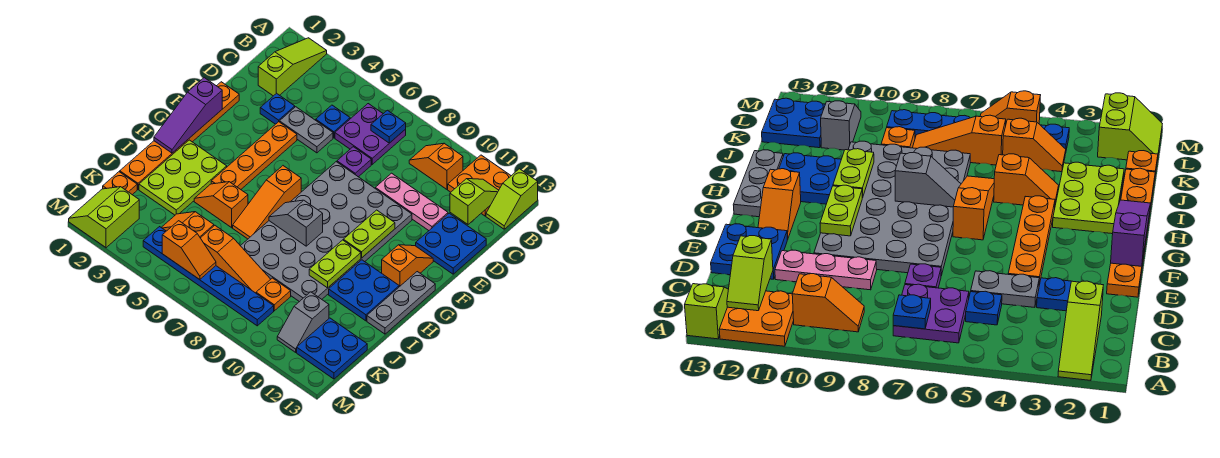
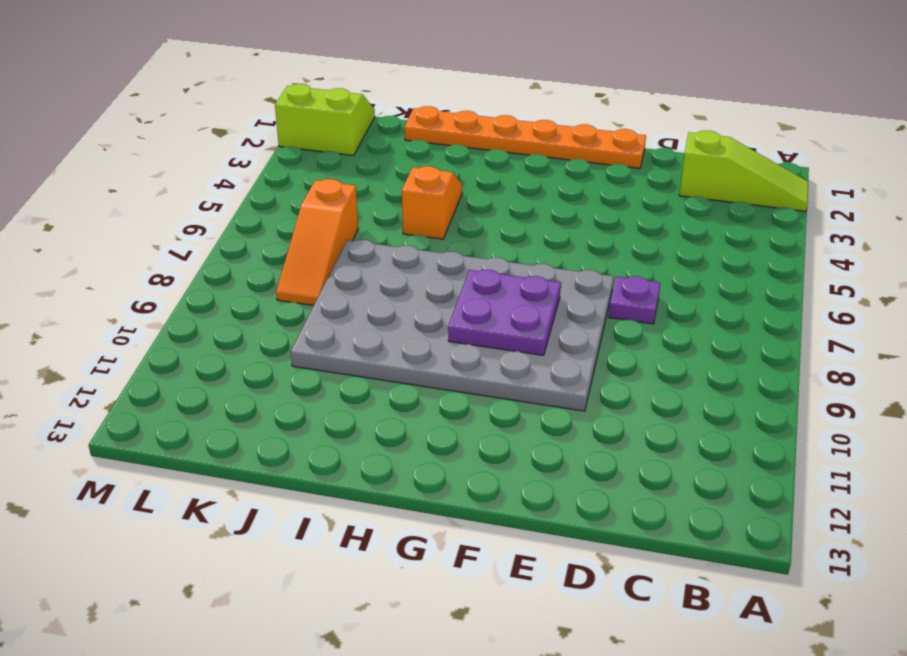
purple plate F8:G9 level 2 -> purple plate B6:C7 level 1
none -> orange plate A11:B12 level 1
none -> lime slope A13:B13 level 1 top A
none -> orange slope B9:B10 level 1 top 10
none -> blue plate C5 level 1

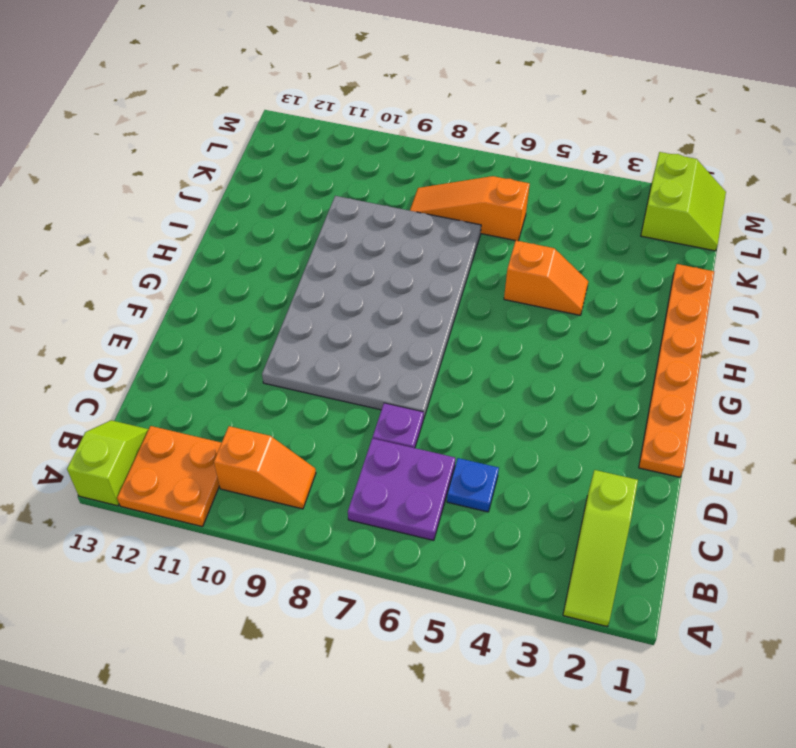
none -> blue plate D3 level 1
none -> grey plate D4:D5 level 1
none -> pink plate D9:D11 level 1
none -> blue plate D12:E13 level 1

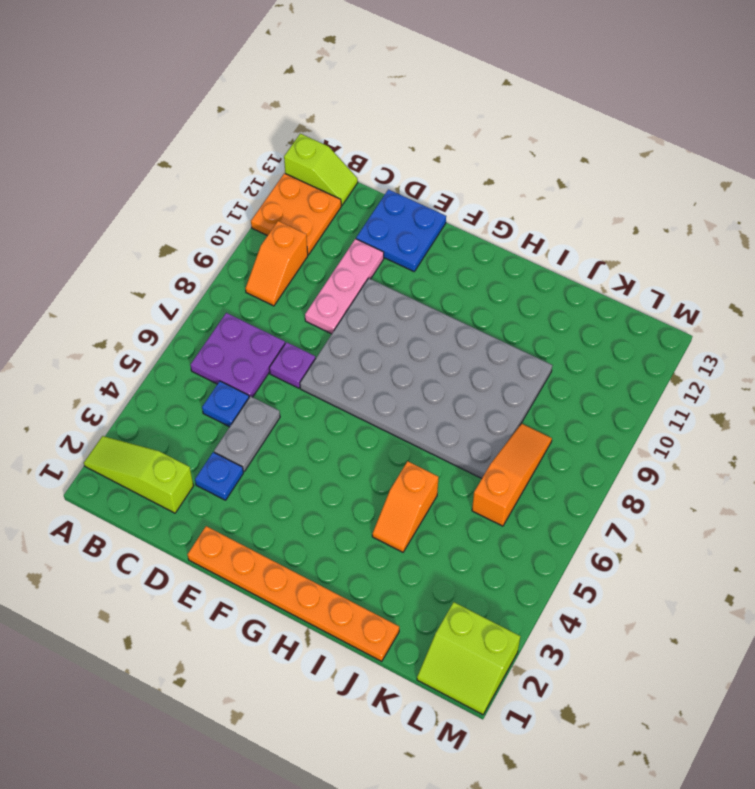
none -> orange plate E4:H4 level 1
none -> orange slope F12:G12 level 1 top G
none -> orange slope G6:I6 level 1 top G
none -> grey plate G13:I13 level 1

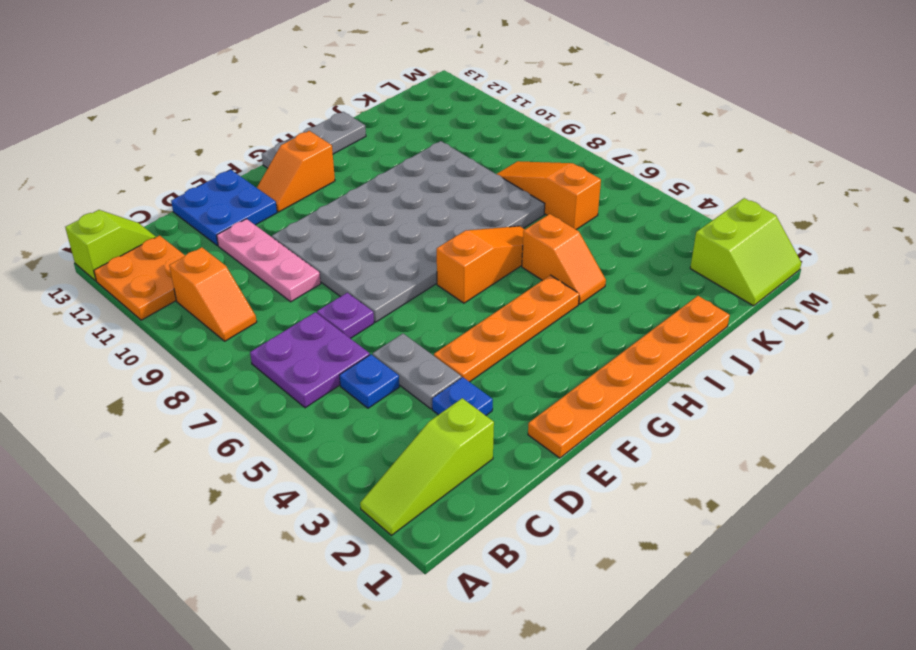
none -> lime plate H2:J3 level 1
none -> blue plate H11:I12 level 1
none -> orange plate K1 level 1
none -> orange slope K4:K5 level 1 top 5

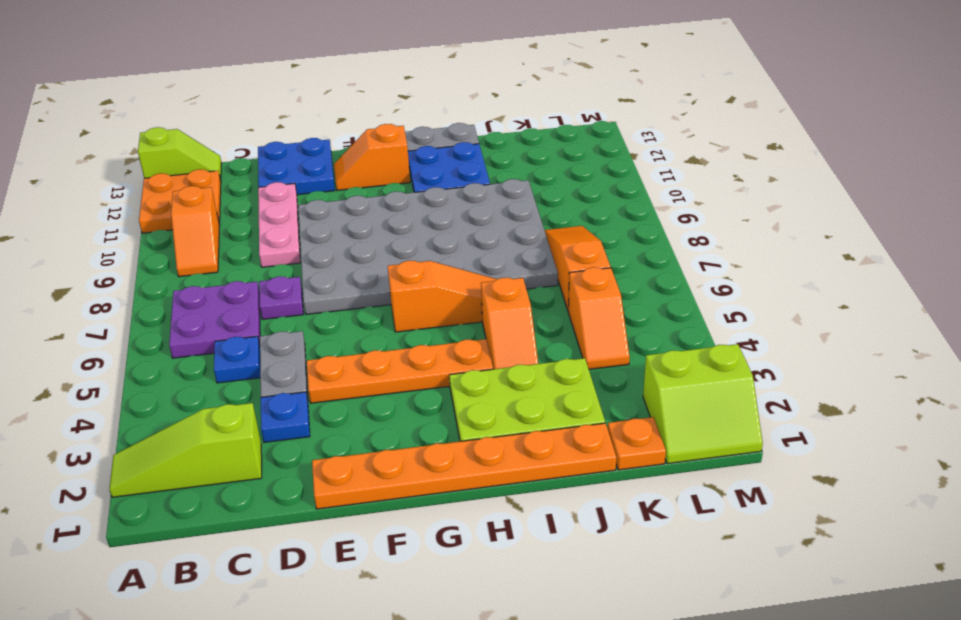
none -> orange plate K9 level 1
none -> grey slope K11:L11 level 1 top K
none -> blue plate K12:L13 level 1
none -> blue plate L4:L9 level 1

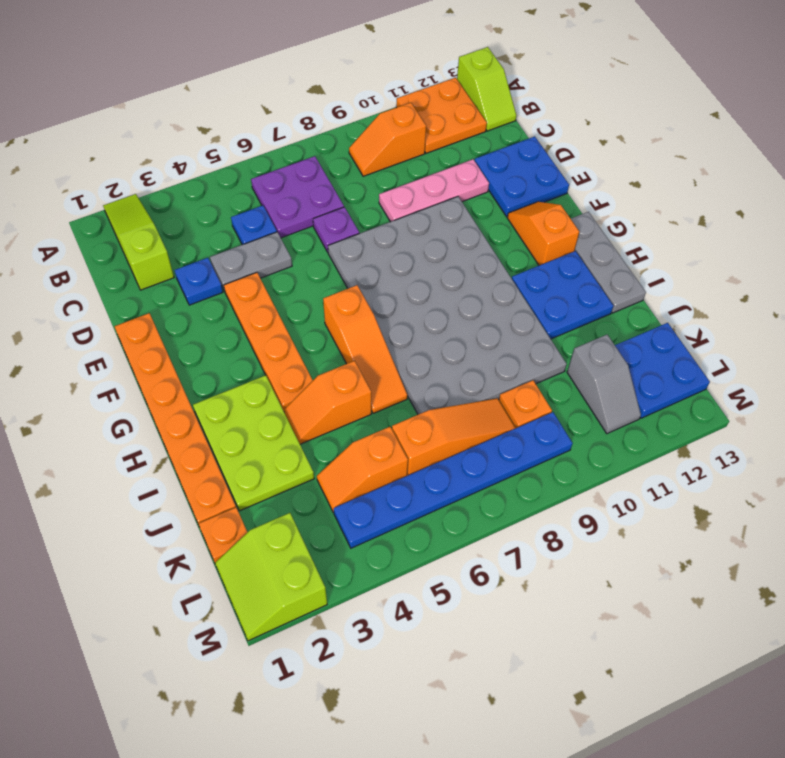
none -> blue plate B7 level 2
none -> lime slope B12:C12 level 2 top C
none -> purple slope F1:H1 level 2 top F
none -> lime plate F10:G10 level 2

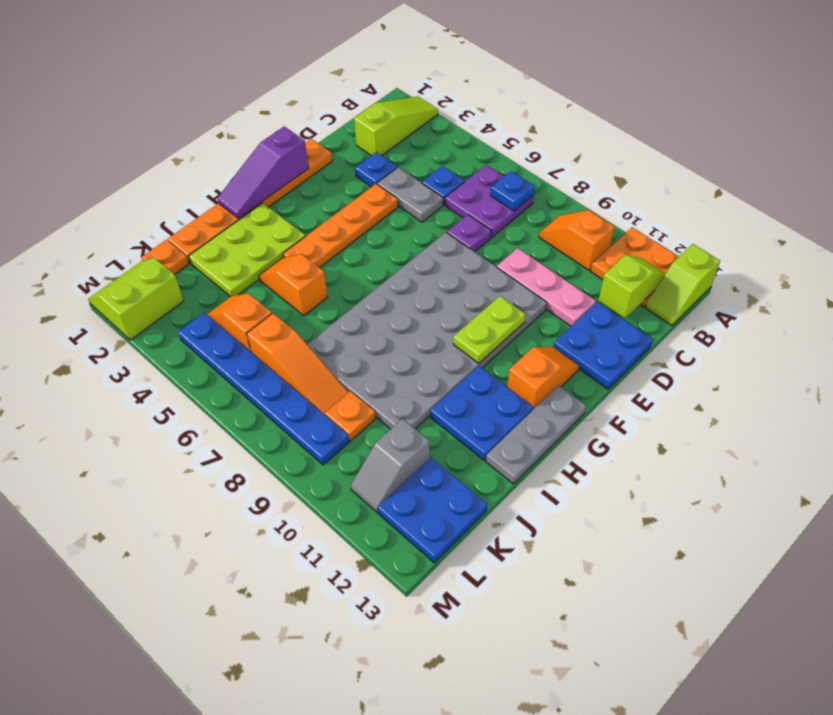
none -> orange slope G6:I6 level 1 top G
none -> grey slope H7:H8 level 2 top 8
none -> lime plate H10:I10 level 2
none -> orange slope L5:L6 level 2 top 5

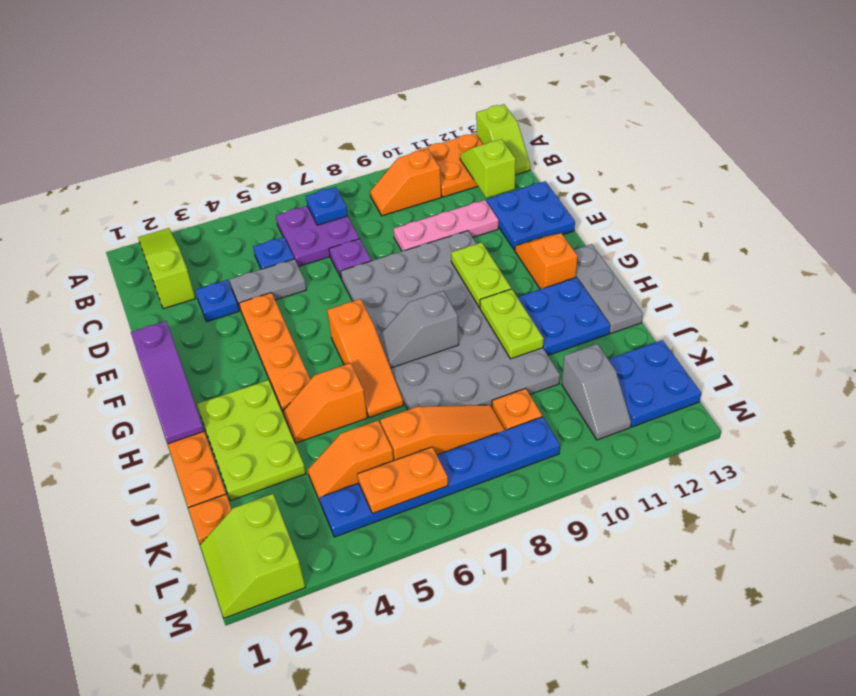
orange plate L5:L6 level 2 -> orange slope L5:L6 level 2 top 5

